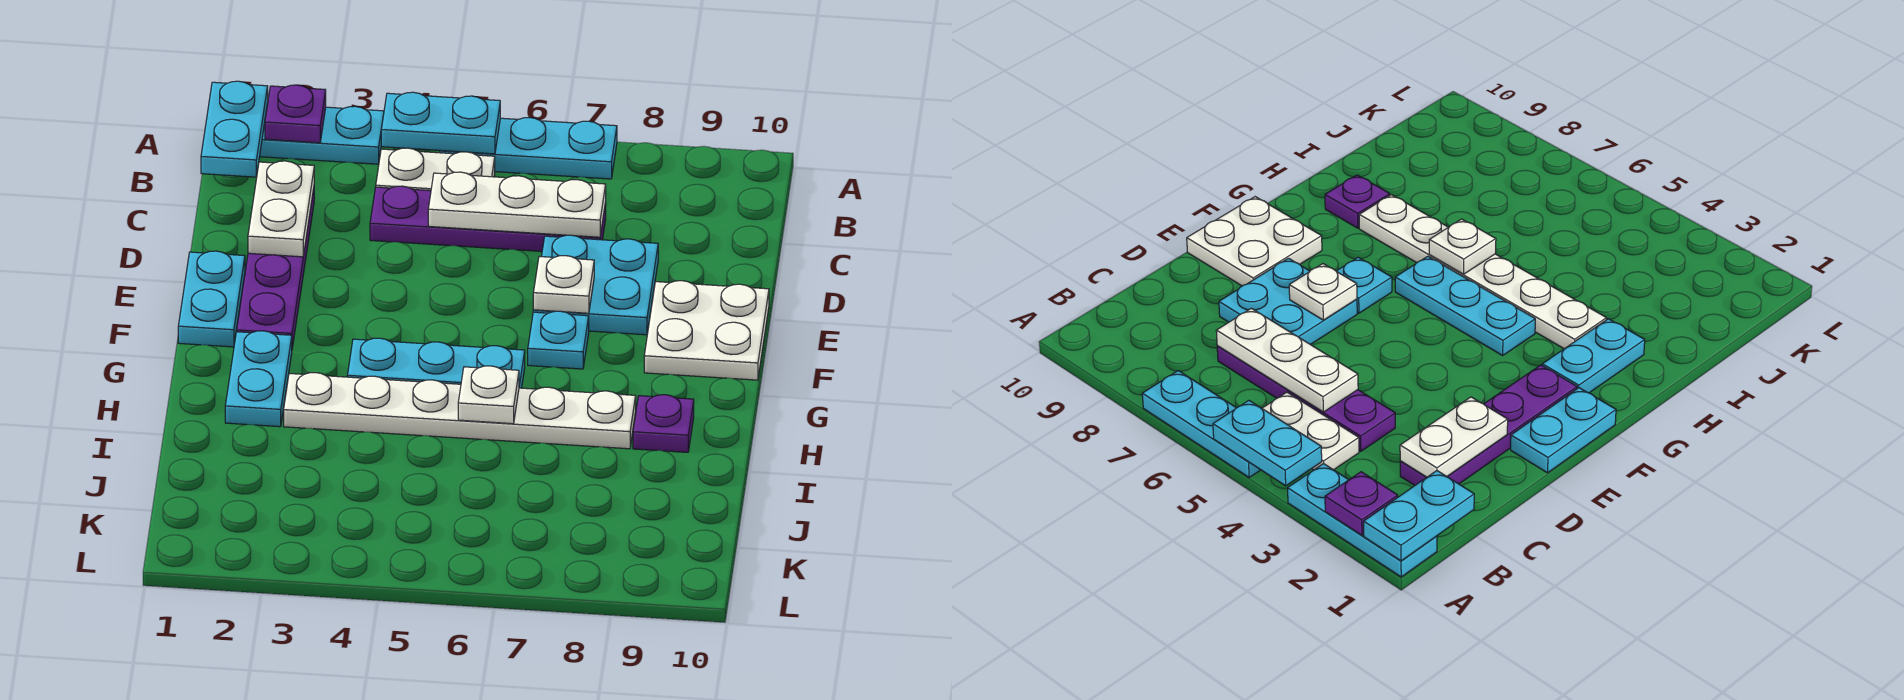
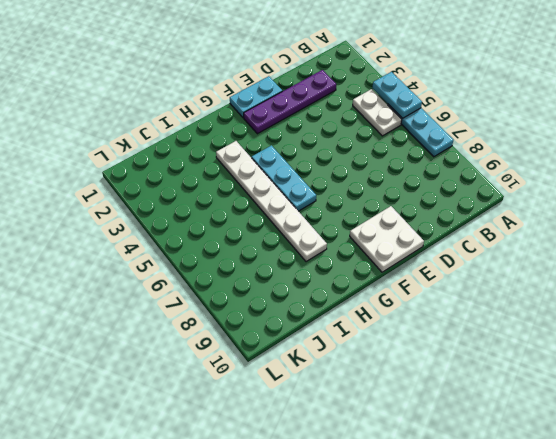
none -> cyan plate A1:A3 level 1
none -> purple plate C4:C7 level 1
none -> cyan plate D7:E8 level 1

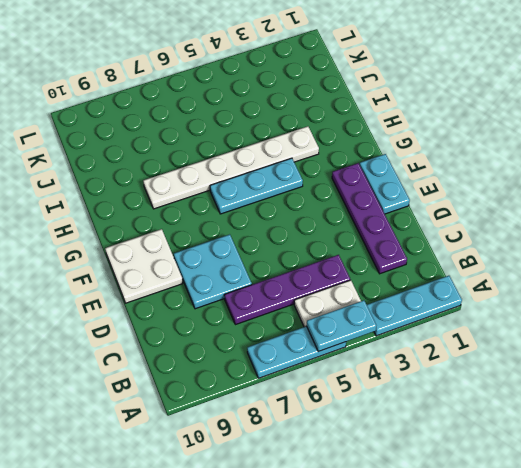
none -> cyan plate F7 level 1
none -> cyan plate G2:H2 level 1
none -> purple plate H9 level 1

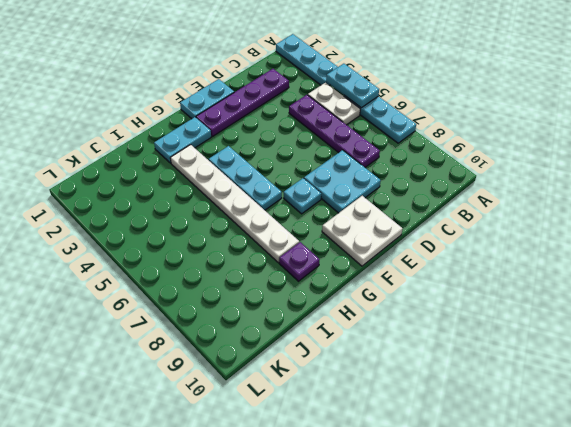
none -> cyan plate A1:B1 level 2
none -> purple plate A2 level 2
none -> white plate C2:D2 level 2

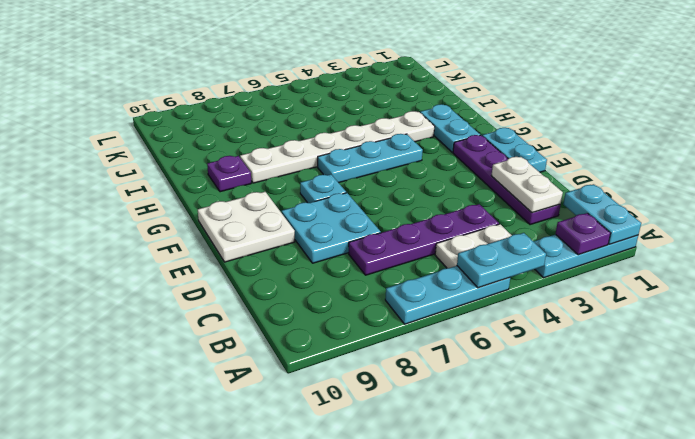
none -> white plate C5:C7 level 2
none -> white plate E7 level 2
none -> white plate H6 level 2

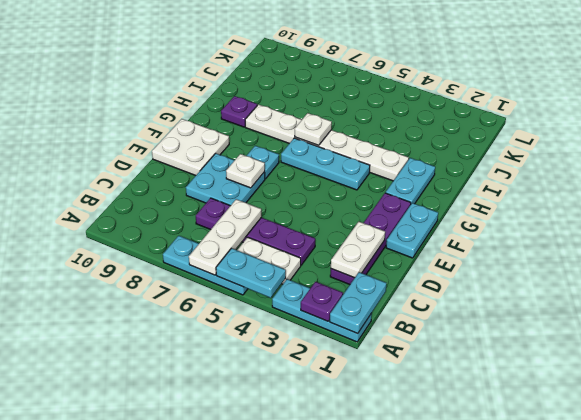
white plate A6:C6 level 2 -> white plate C5:C7 level 2

